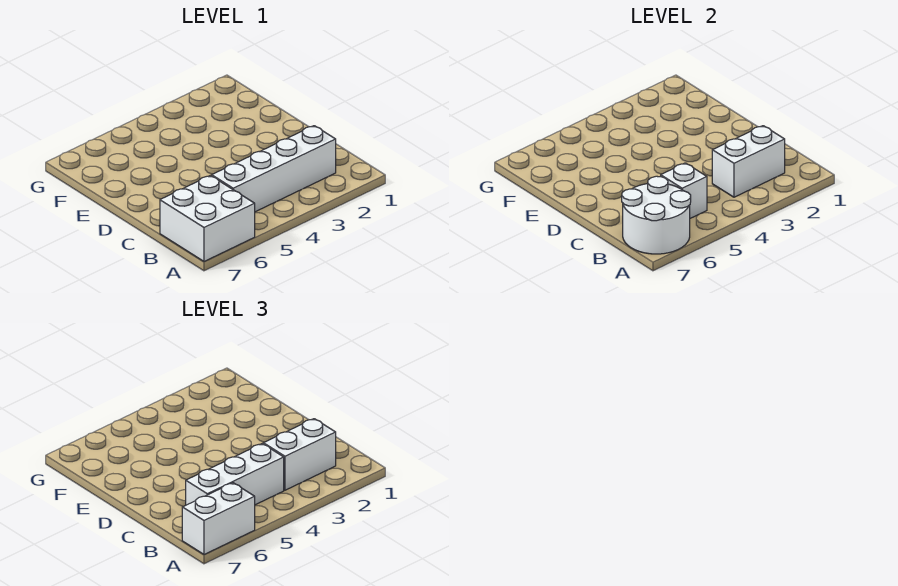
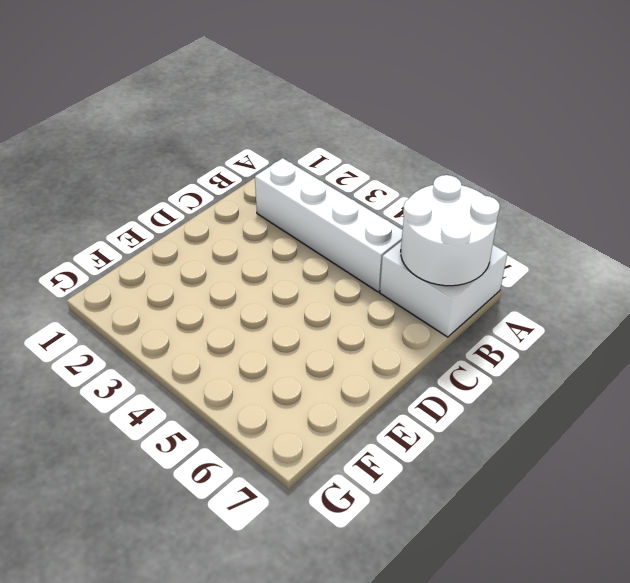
none -> white brick B2:B3 level 2
none -> white brick B5 level 2

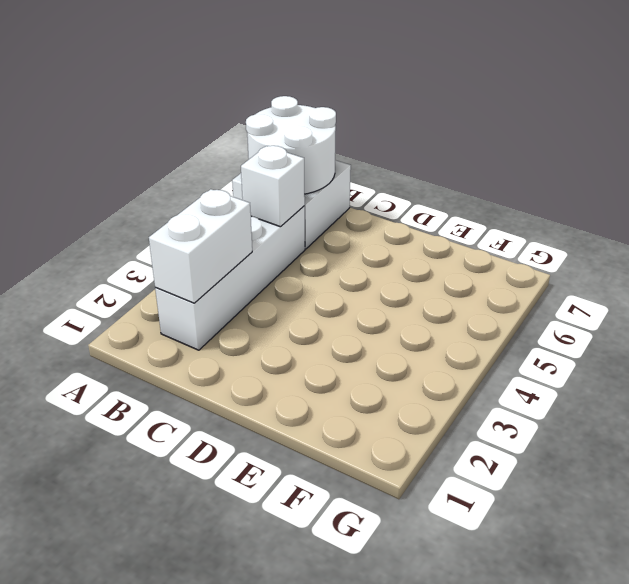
none -> white brick A6:A7 level 3
none -> white brick B2:B3 level 3

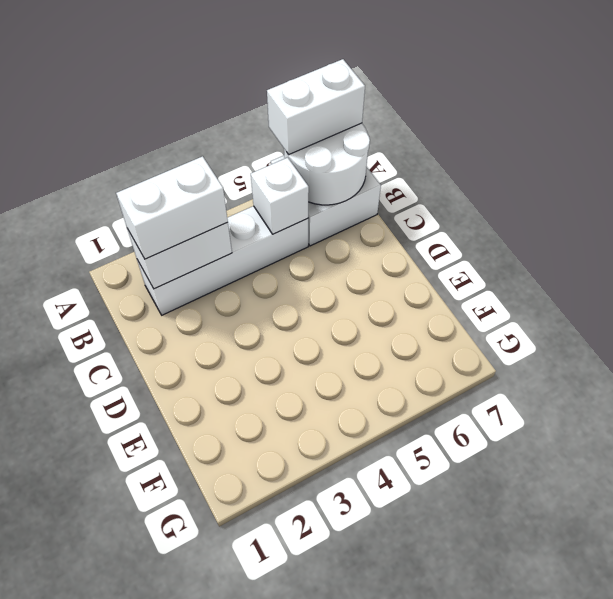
none -> white brick B4:B6 level 3

